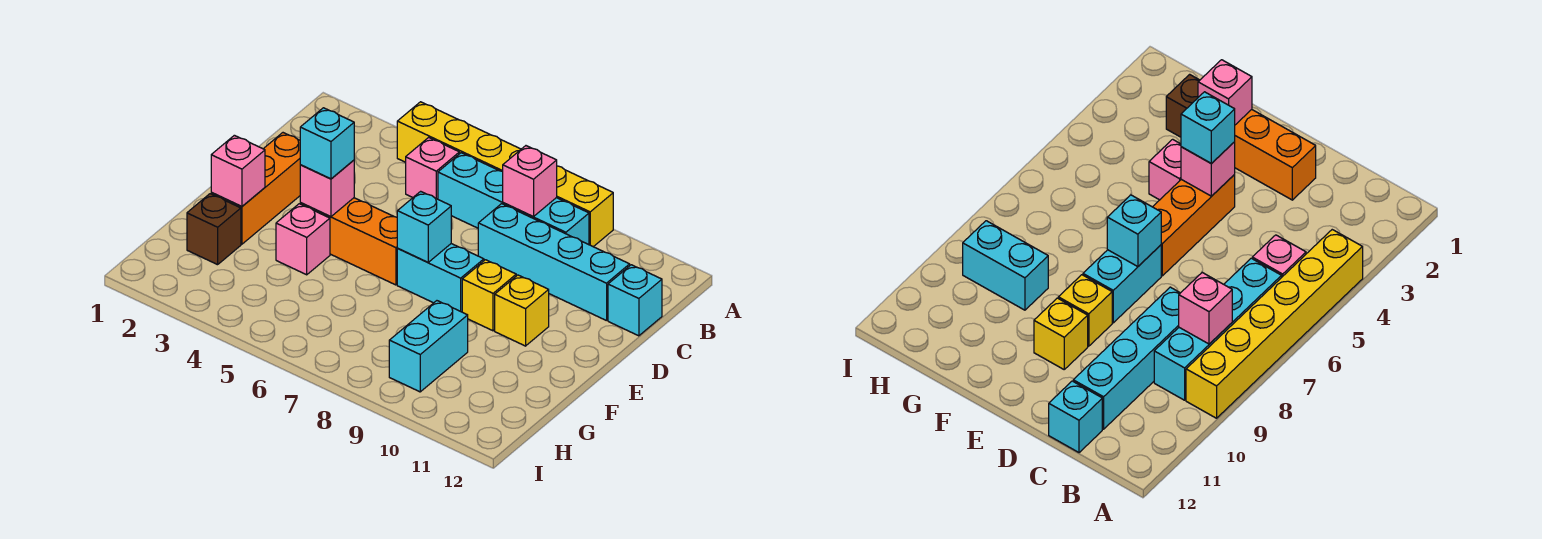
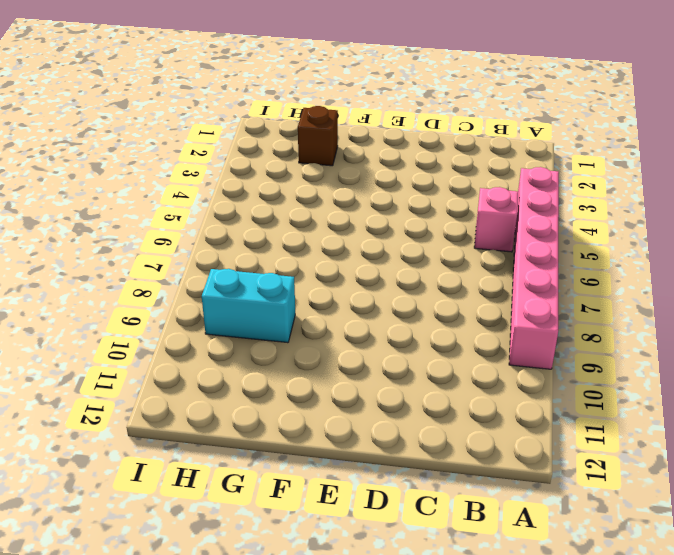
pink brick A4:A9 level 1 -> yellow brick A4:A9 level 1
none -> cyan brick B6:B9 level 1
none -> cyan brick C8:C11 level 1
none -> cyan brick C12 level 1

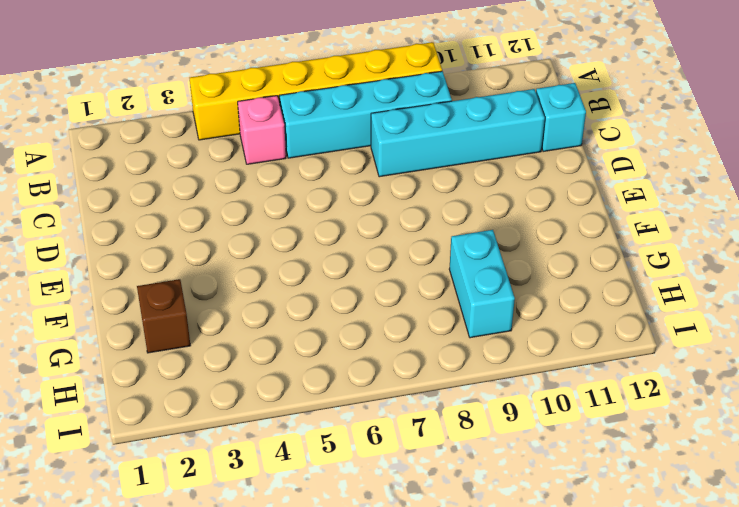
none -> orange brick D2:F2 level 1
none -> orange brick E4:E6 level 1
none -> cyan brick E7:E8 level 1

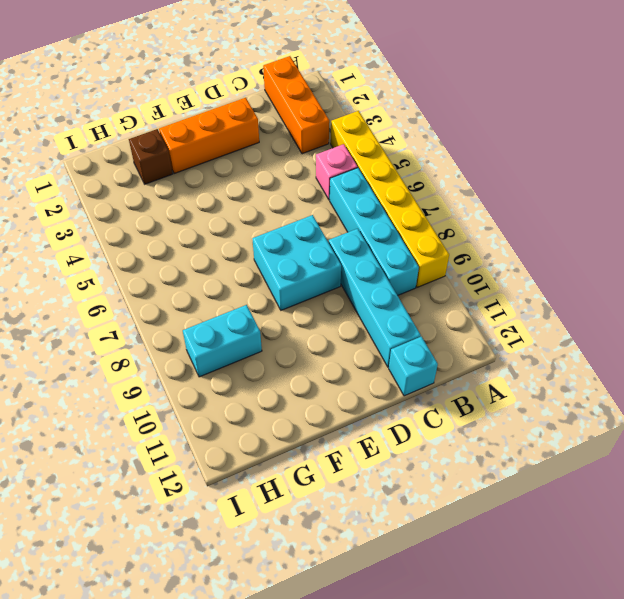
orange brick B1:B3 level 1 -> orange brick E4:E6 level 1
cyan brick D7:E8 level 1 -> cyan brick E7:E8 level 1
none -> yellow brick E9 level 1
none -> yellow brick E10 level 1
none -> pink brick F4 level 1

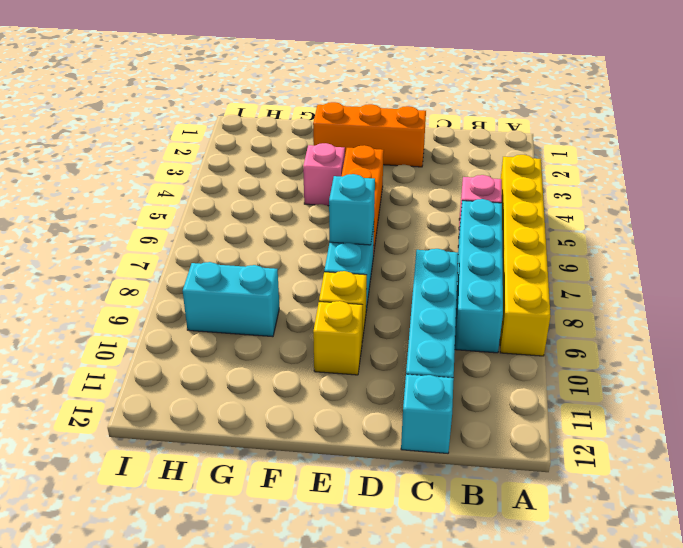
none -> brown brick G2 level 1
none -> pink brick B8 level 2
none -> pink brick E4 level 2

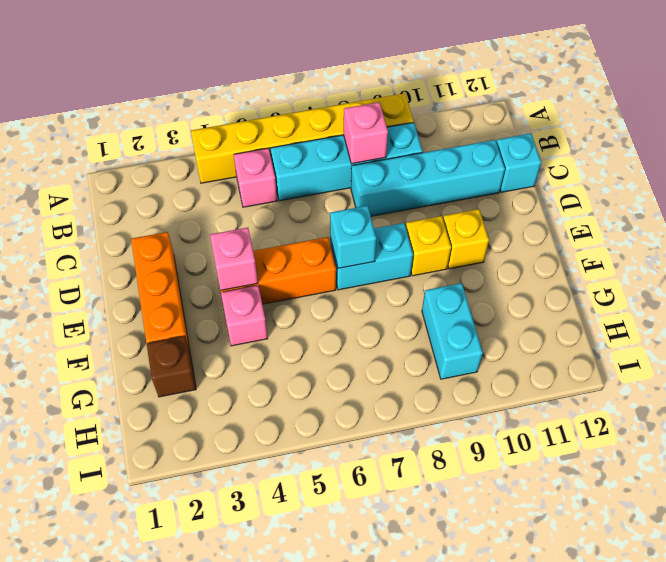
none -> pink brick F2 level 2
none -> cyan brick E4 level 3

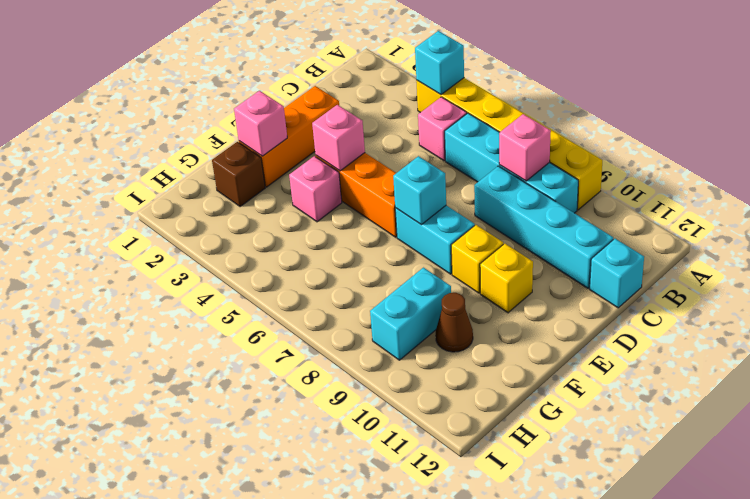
cyan brick A4 level 2 -> cyan brick E4 level 3
brown cone G10 level 1 -> none

